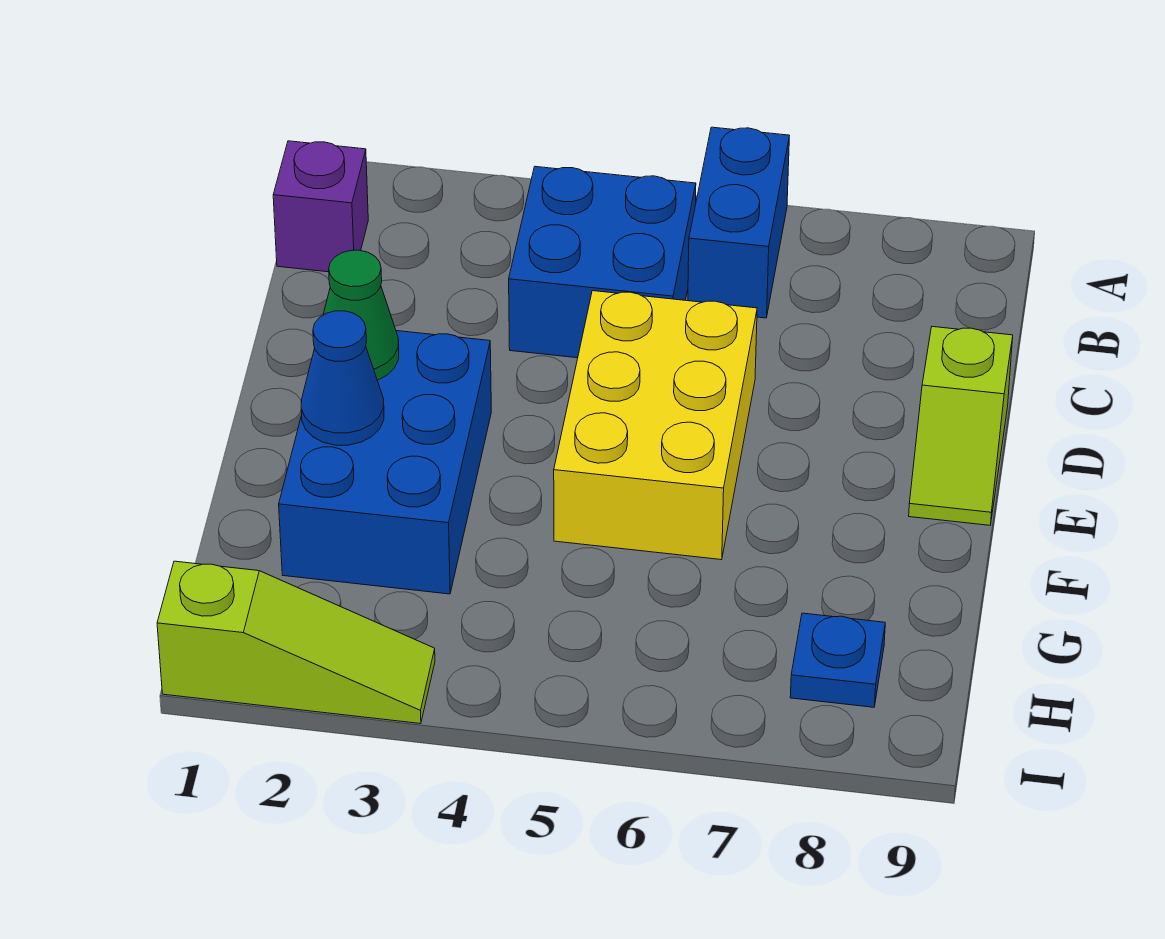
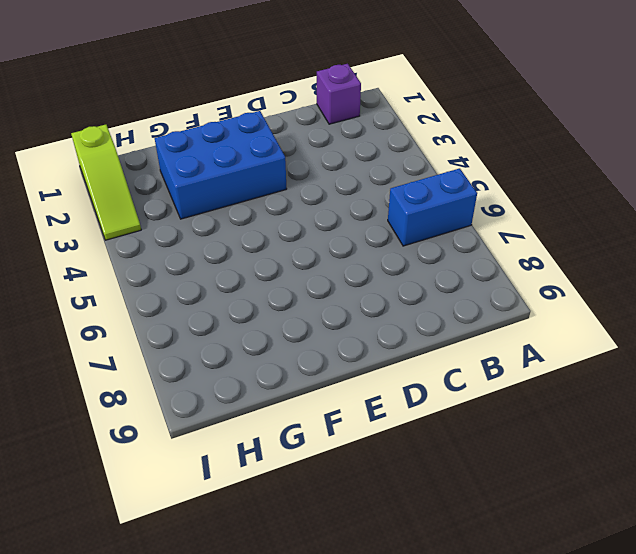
none -> blue brick B4:C5 level 1
none -> yellow brick D5:F6 level 1

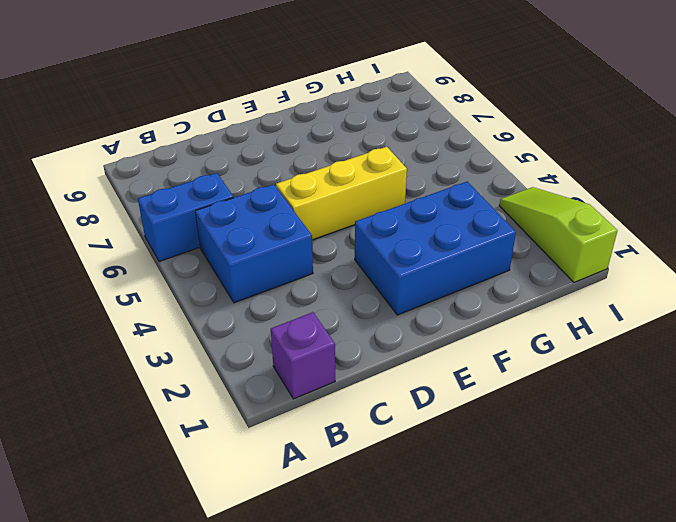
yellow brick D5:F5 level 1 -> yellow brick D5:F6 level 1
none -> lime slope D9:E9 level 1 top D
none -> blue plate H8 level 1

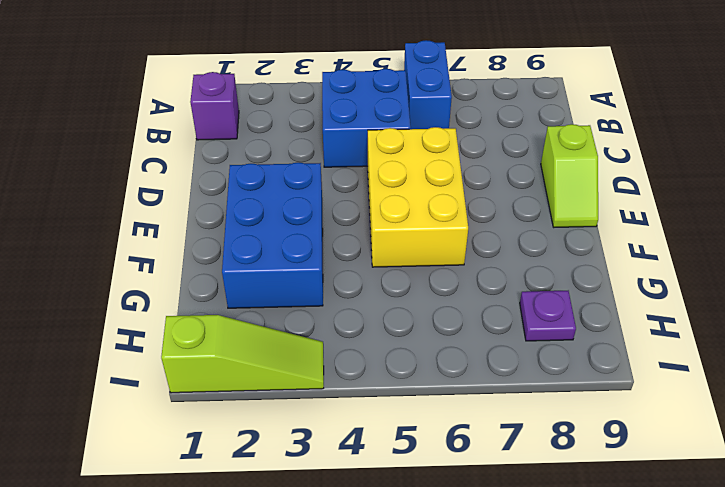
purple plate H8 level 1 -> blue plate H8 level 1
none -> green cone E2 level 2
none -> blue cone F2 level 2

